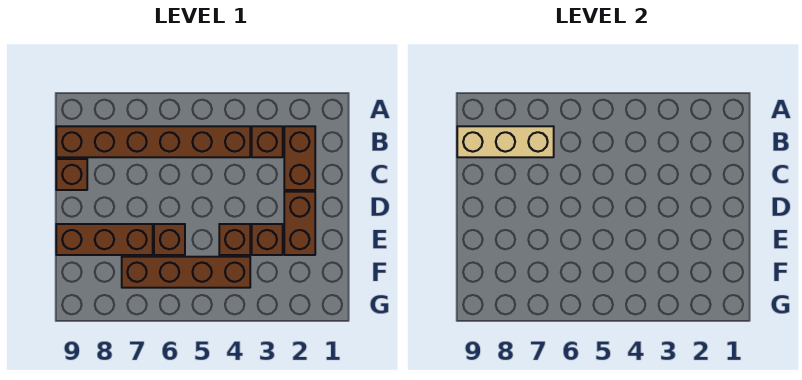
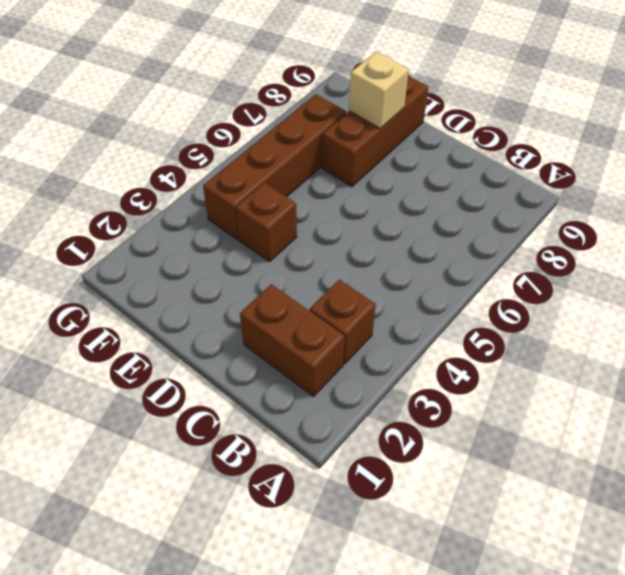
tan brick E8 level 2 -> none
none -> brown brick B4:B9 level 1
none -> brown brick C9 level 1

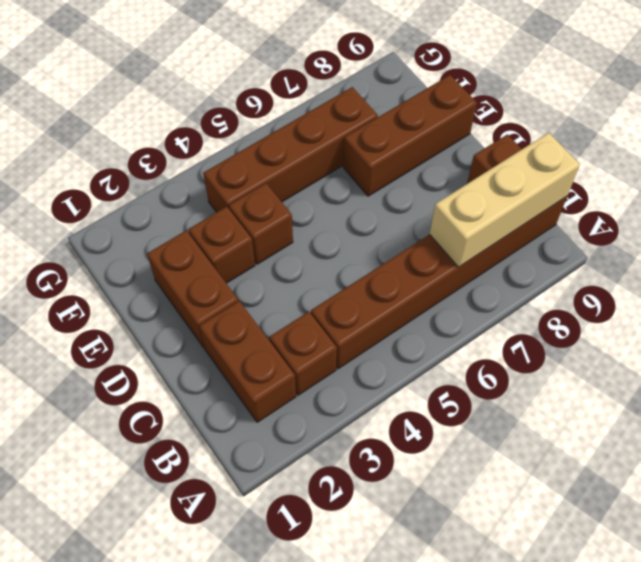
none -> brown brick E6 level 1

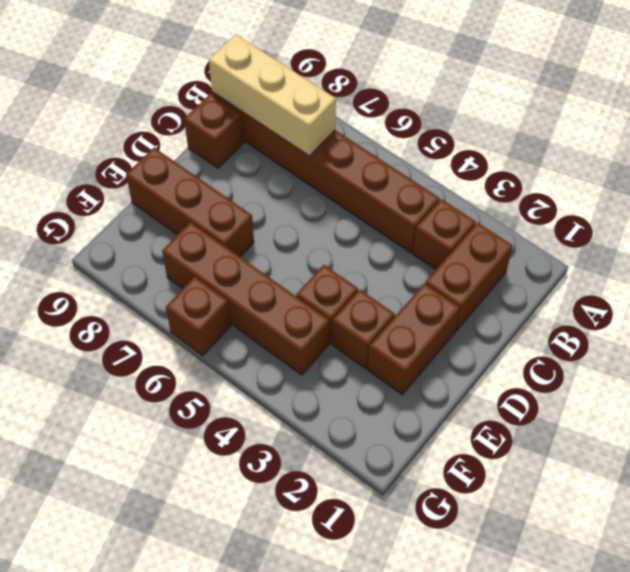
brown brick G6 level 1 -> brown brick E6 level 1

